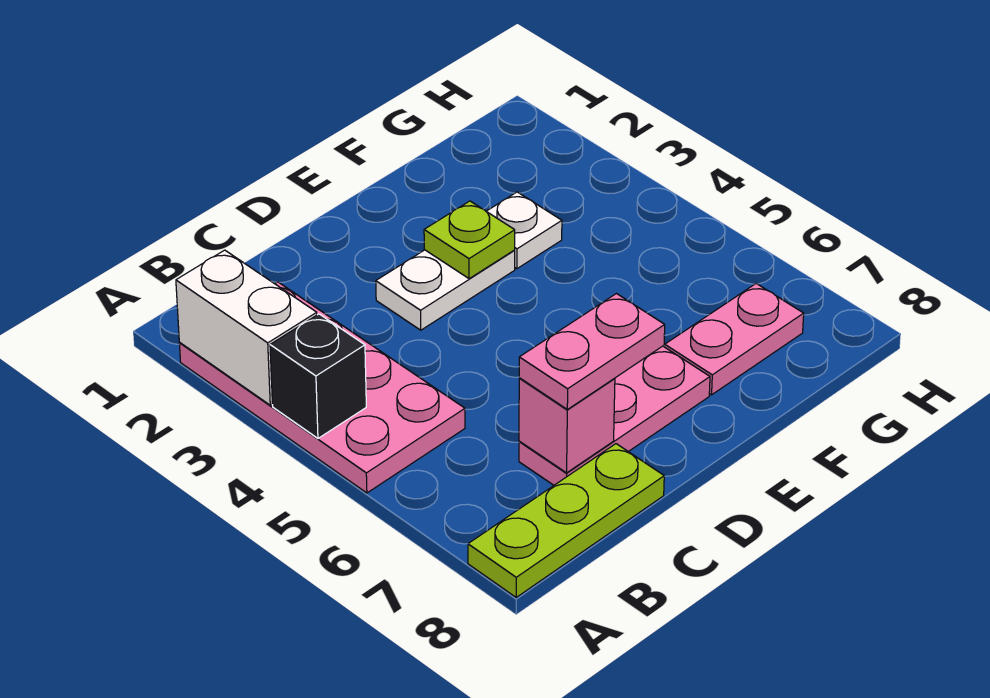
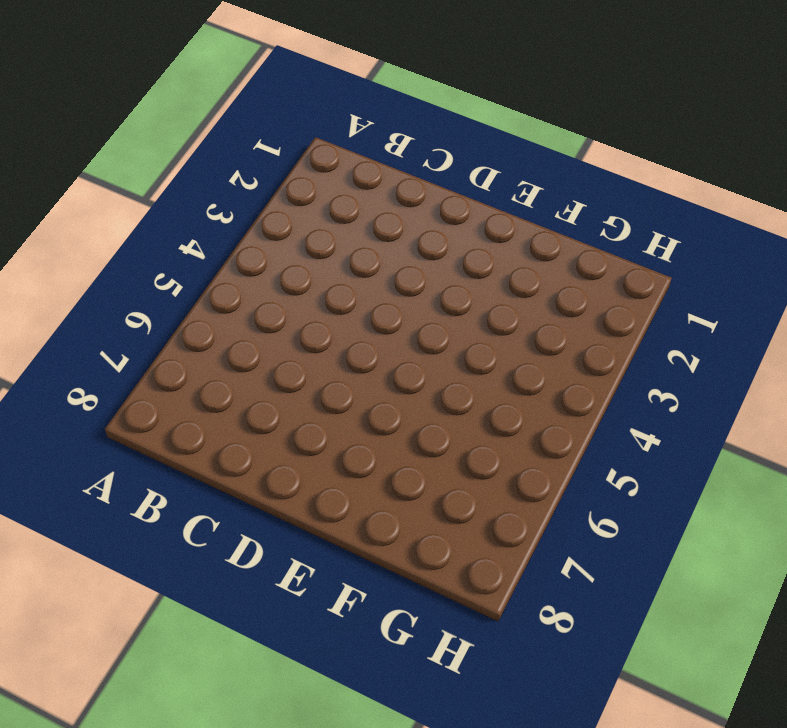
none -> pink plate A2:B5 level 1
none -> lime plate A8:C8 level 1

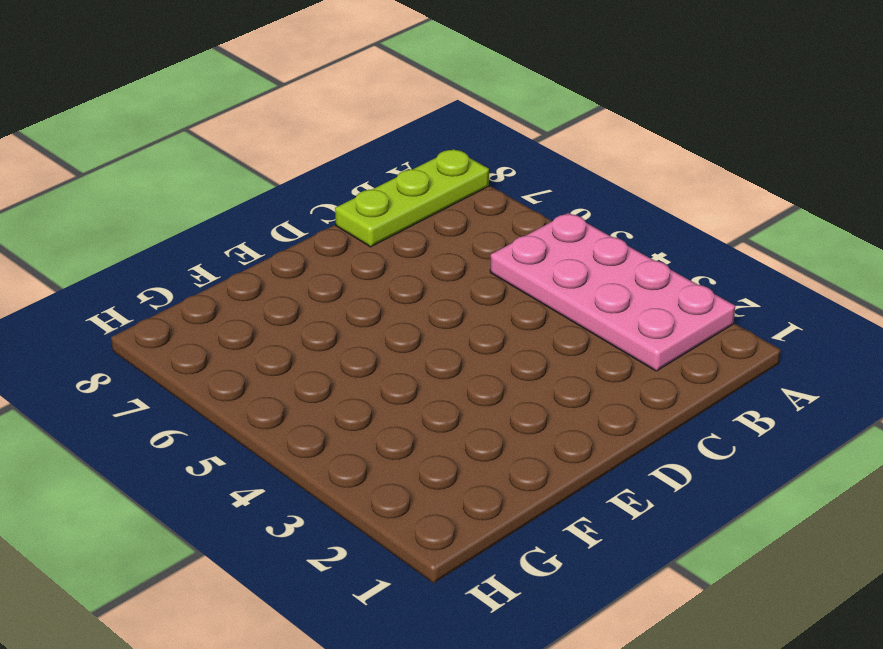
none -> pink plate C7:E7 level 1
none -> white plate D3:E3 level 1

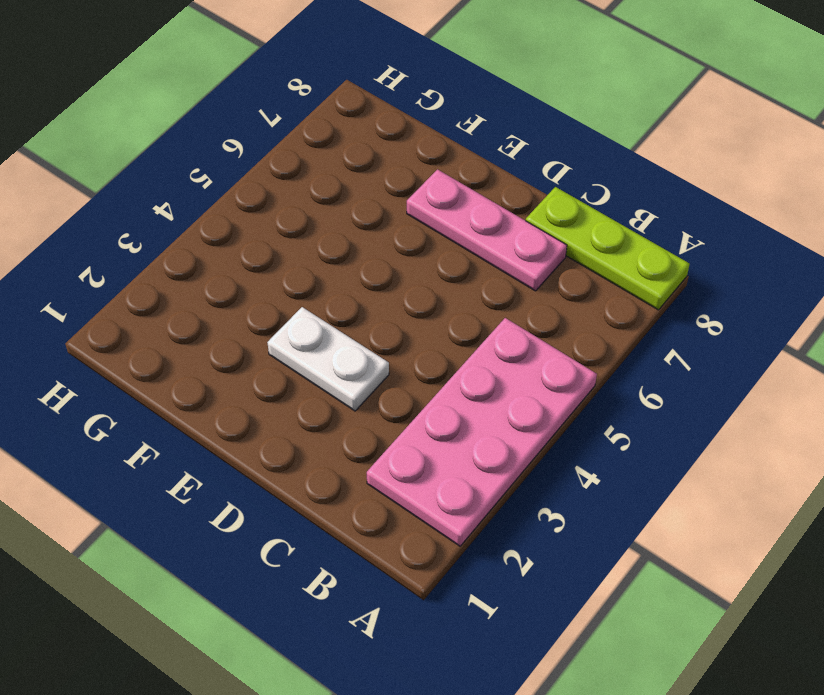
none -> white plate F3 level 1
none -> pink plate F7:G7 level 1

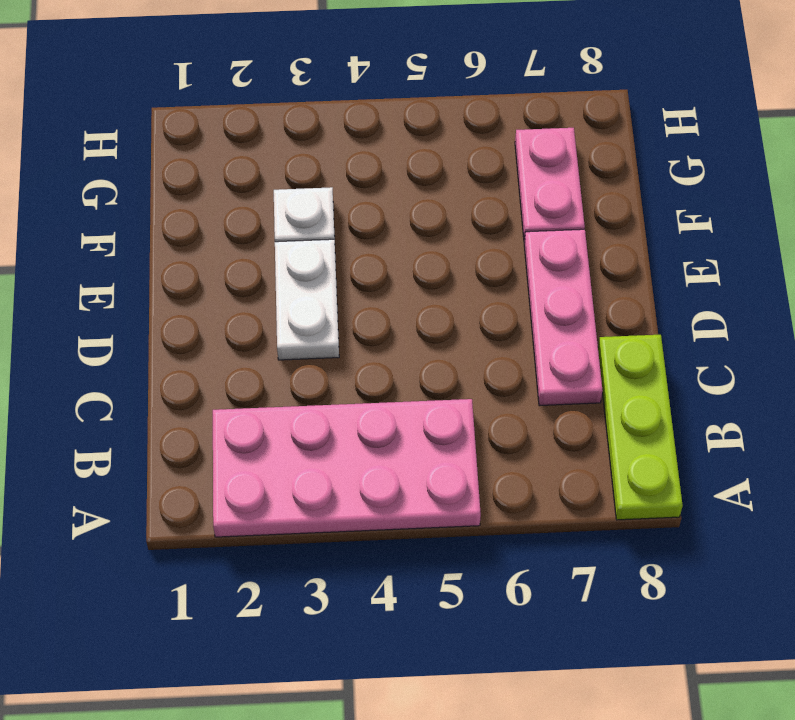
none -> white brick A2:A3 level 2
none -> black brick A4 level 2

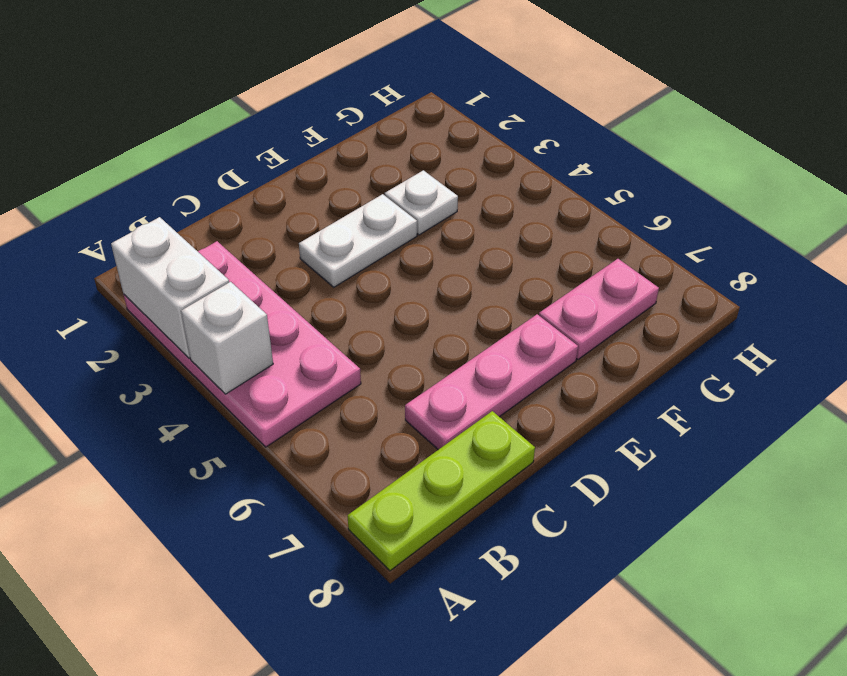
white brick A4 level 2 -> black brick A4 level 2
none -> pink brick C7 level 2
none -> lime plate E3 level 2

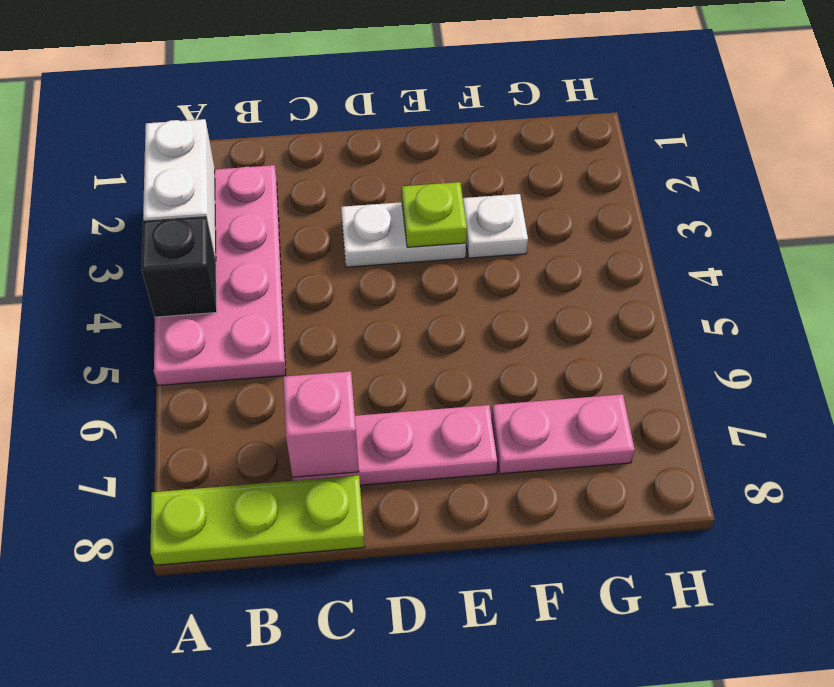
none -> pink plate C7:D7 level 3

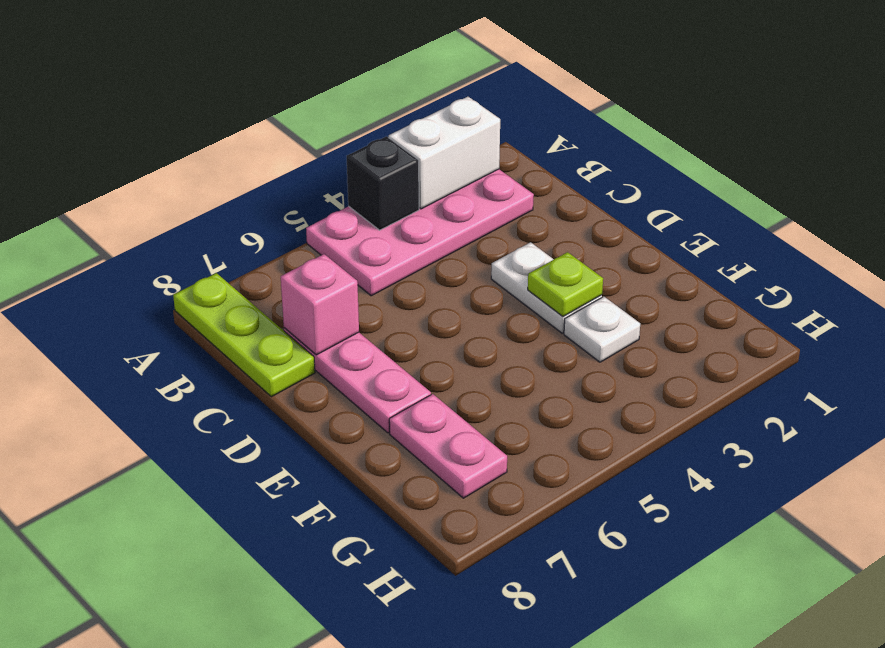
none -> pink plate C7:D7 level 3

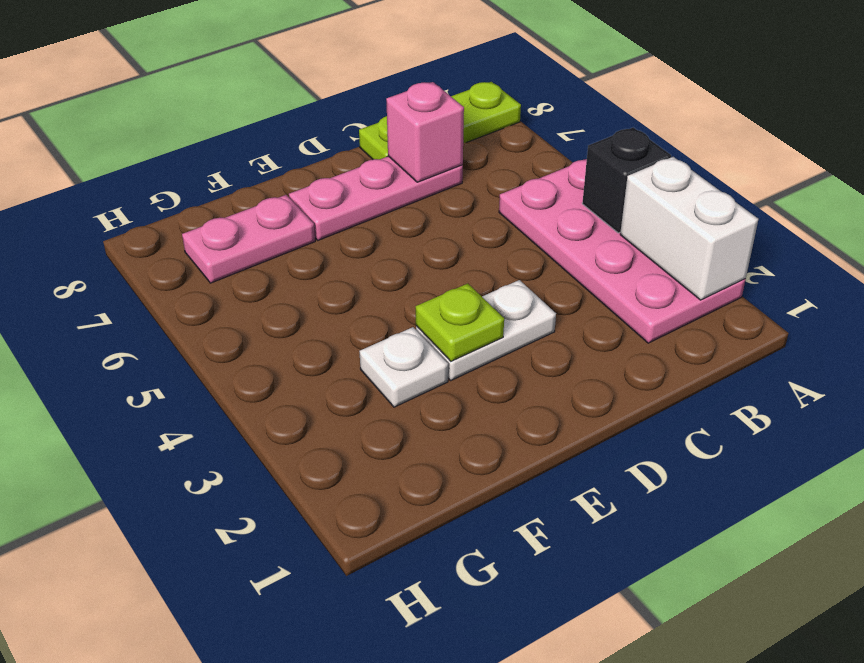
none -> pink plate C7:D7 level 3

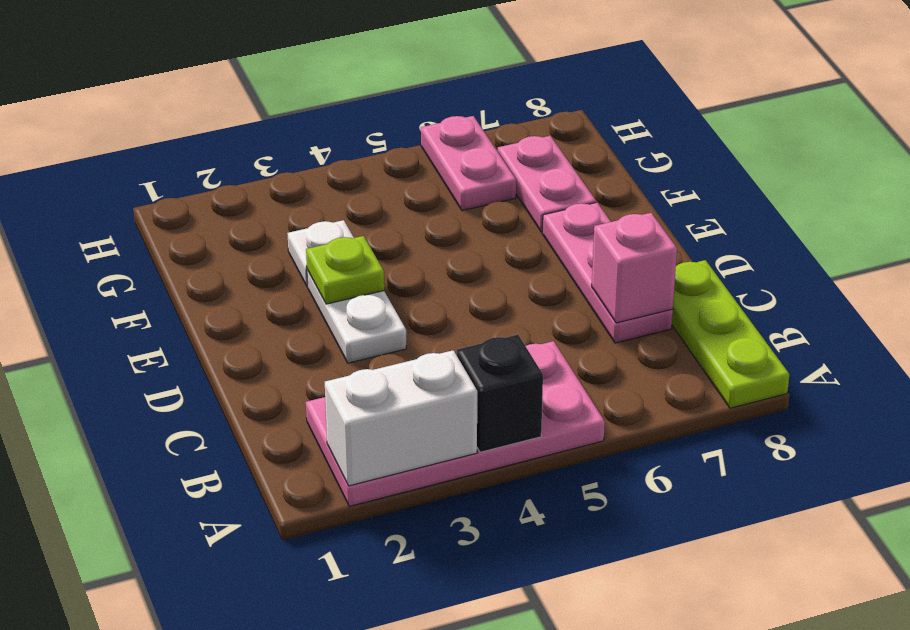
pink plate G6:H6 level 1 -> pink plate C7:D7 level 3

